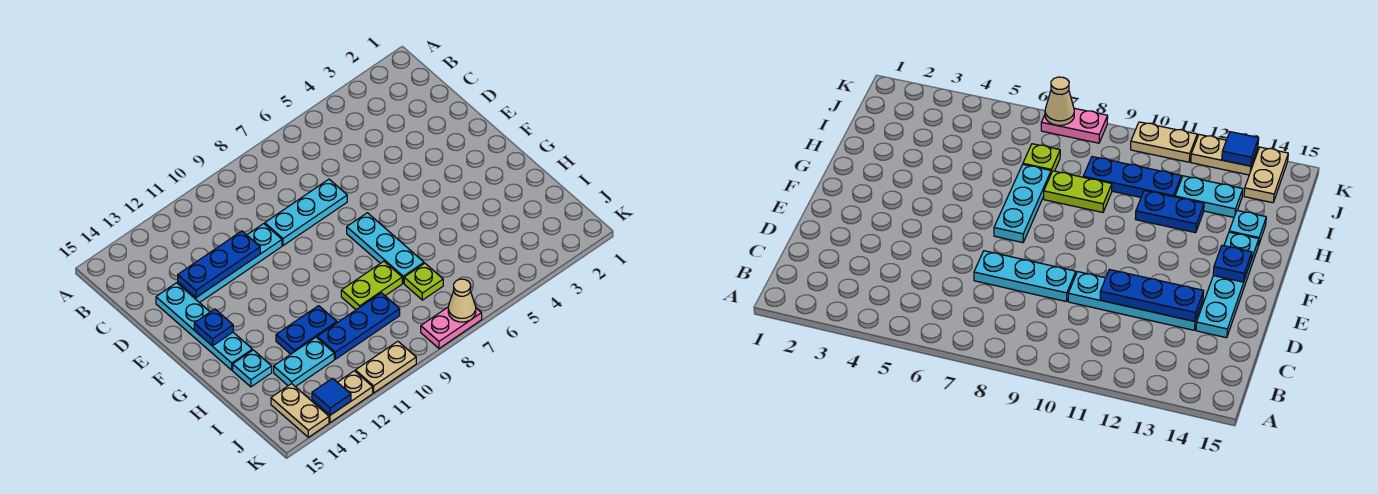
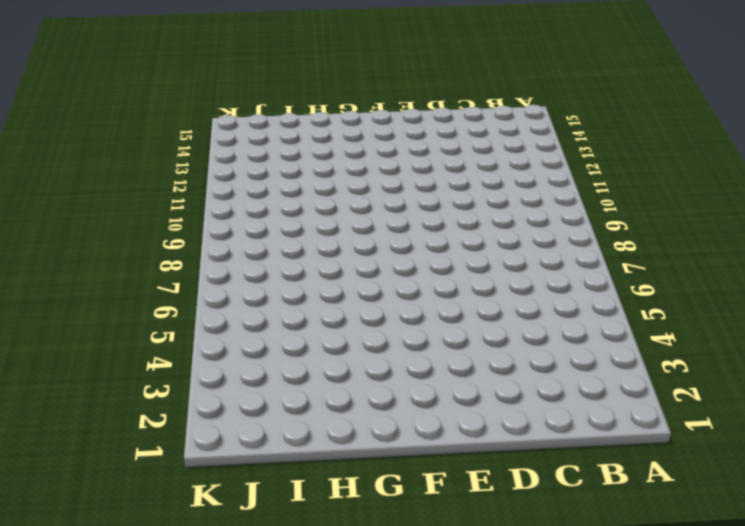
none -> cyan plate D7:D9 level 1
none -> cyan plate D10:D13 level 1
none -> cyan plate D14:G14 level 1

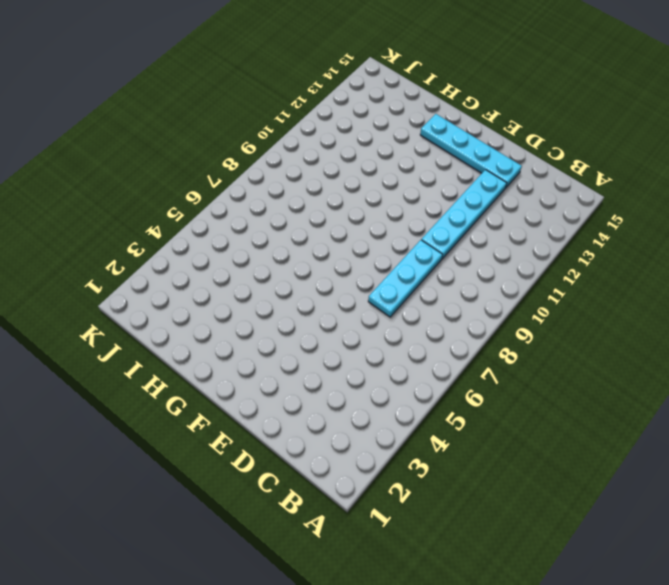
none -> cyan plate F7:H7 level 1
none -> lime plate H8:H9 level 1
none -> blue plate H11:H12 level 1

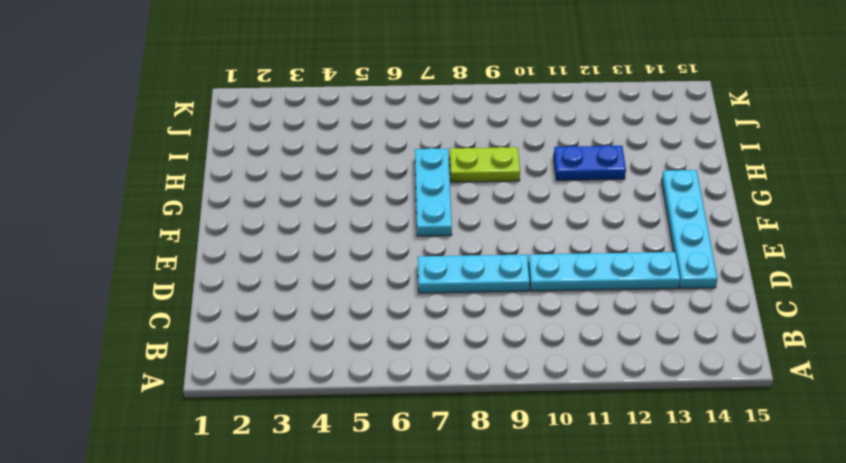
none -> cyan plate H14 level 1
none -> lime plate I7 level 1
none -> blue plate I9:I11 level 1

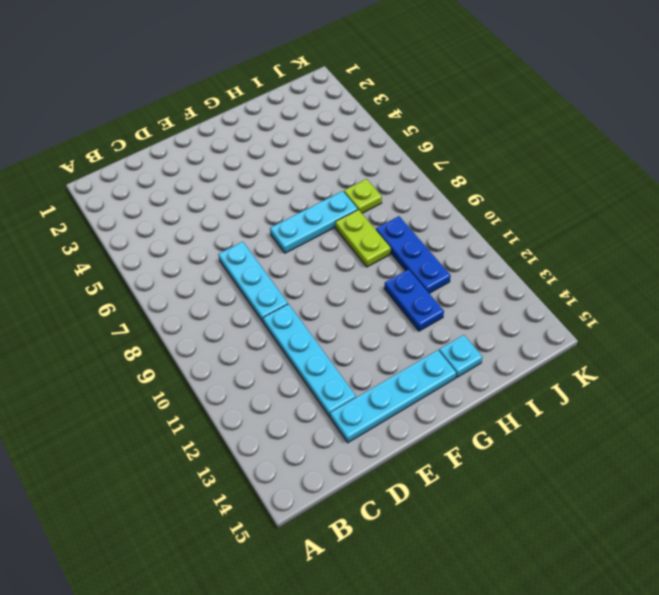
none -> cyan plate I12:I13 level 1
none -> tan plate J14:K14 level 1
none -> pink plate K7:K8 level 1

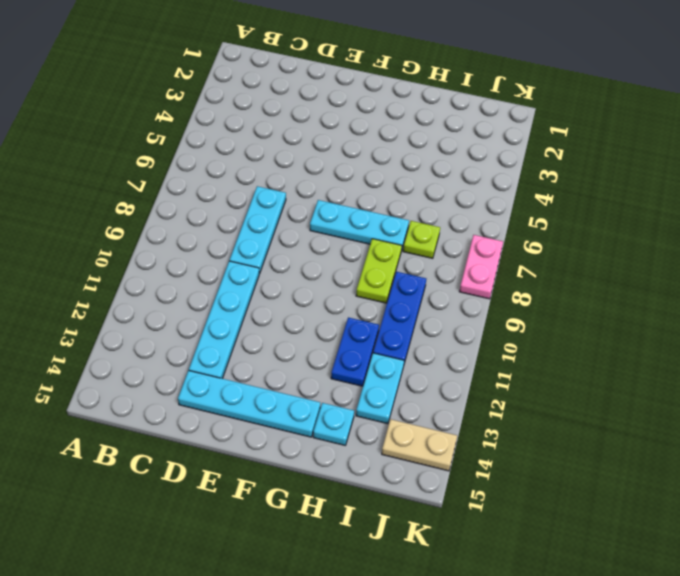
none -> tan plate K10:K11 level 1
none -> tan plate K12:K13 level 1
none -> blue plate D11:D13 level 2

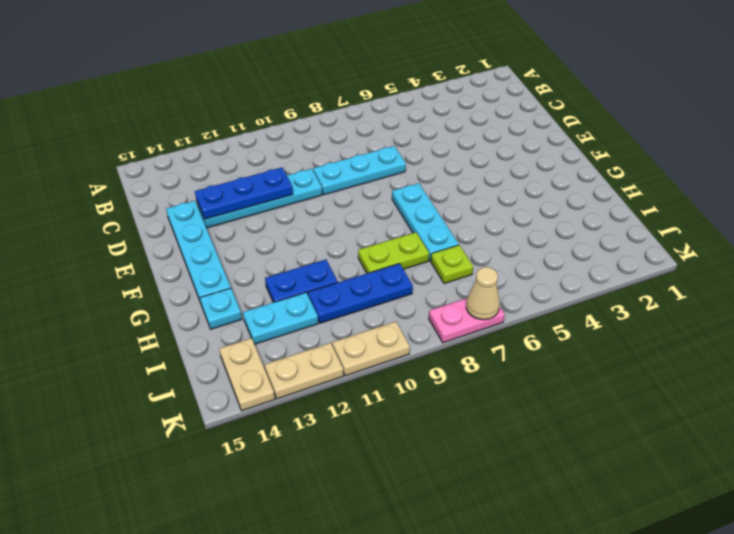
none -> blue plate F14 level 2
none -> blue tile K13 level 2

